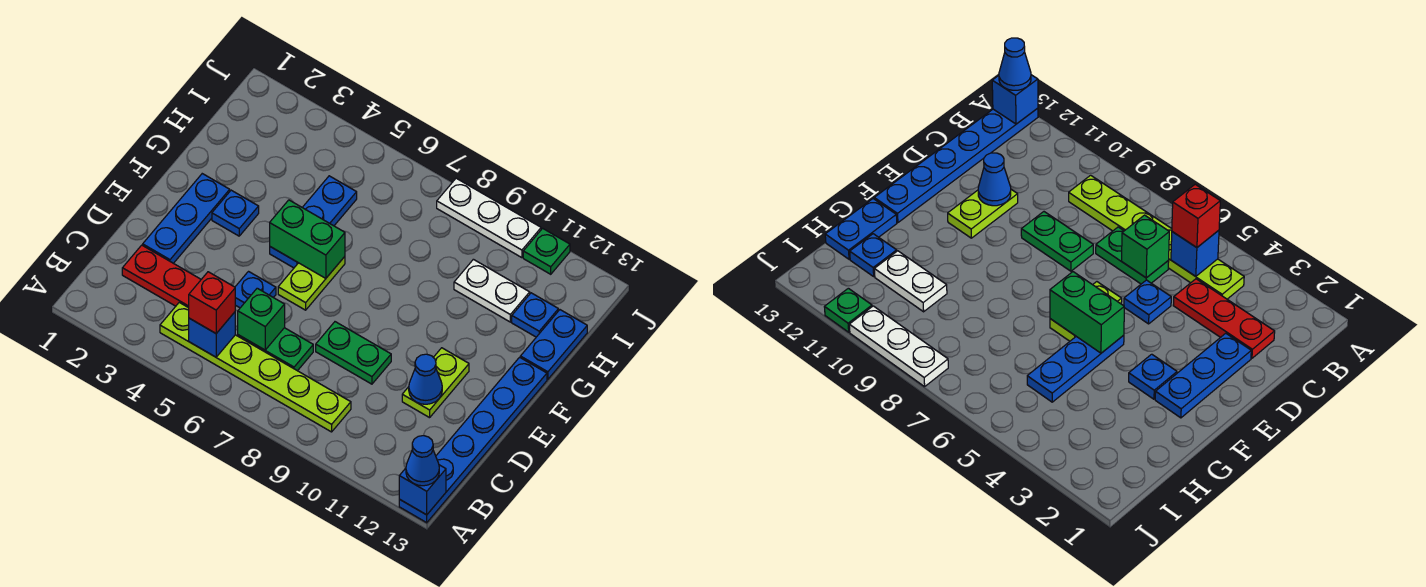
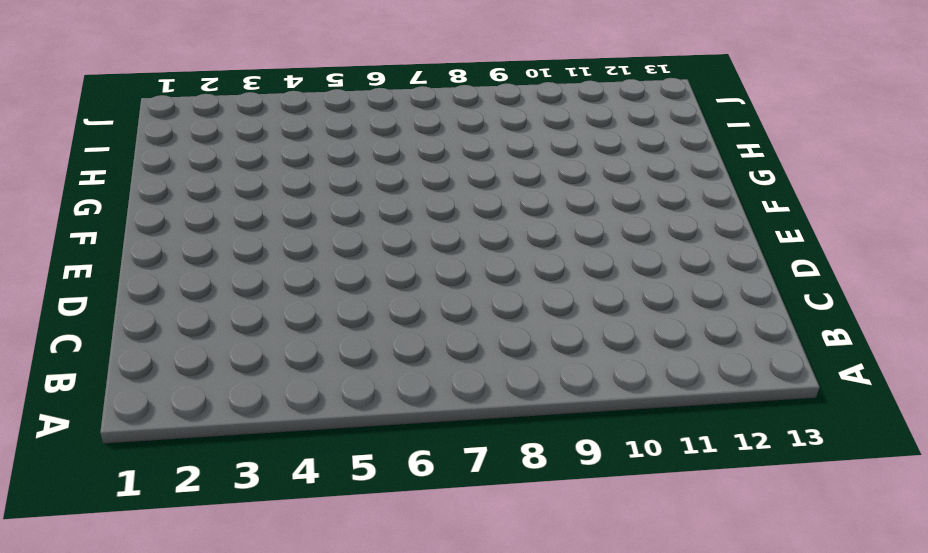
none -> blue plate A13:F13 level 1
none -> lime plate B4:B9 level 1
none -> red plate C2:C4 level 1

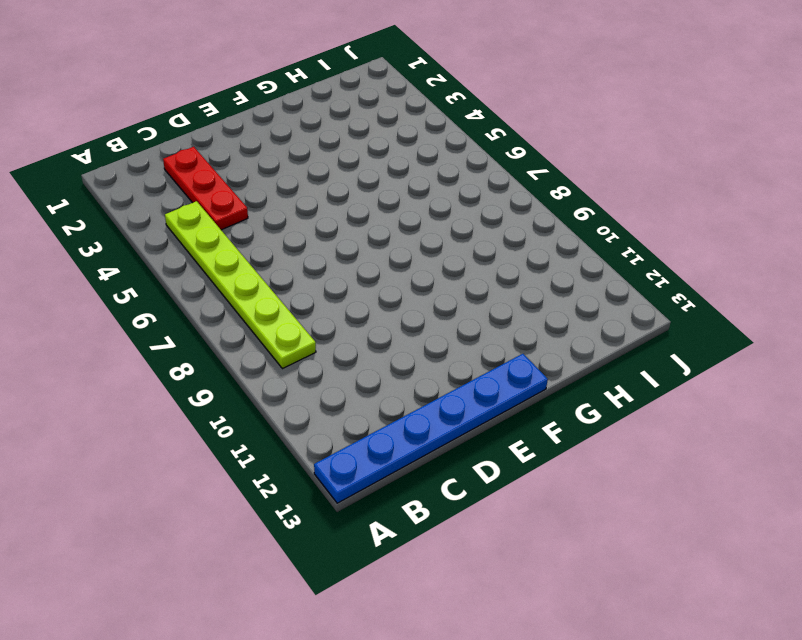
none -> green plate C6:C7 level 1
none -> blue plate D2:F2 level 1
none -> blue plate D5 level 1

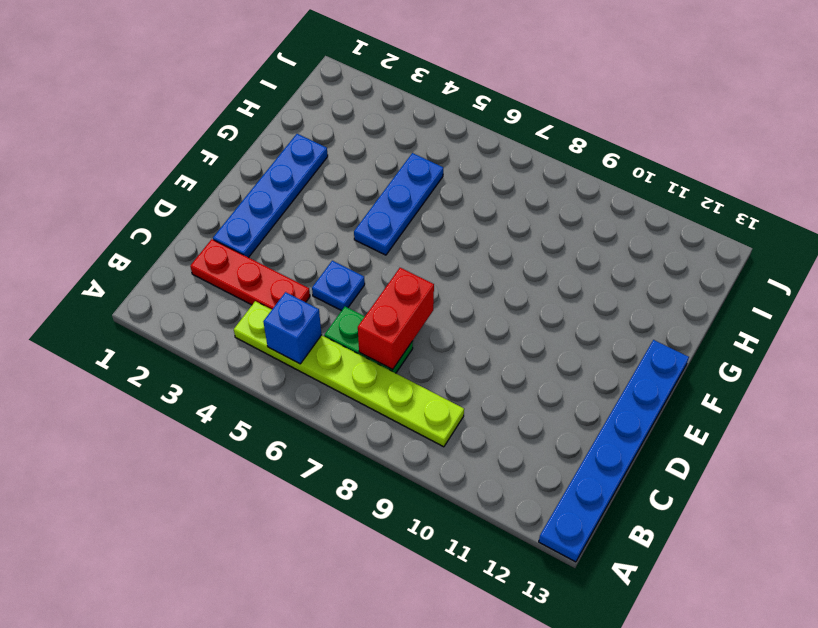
red brick C7:D7 level 2 -> none
blue plate D2:G2 level 1 -> blue plate D2:F2 level 1
none -> green plate D8:D9 level 1
none -> lime plate D11:E11 level 1
none -> lime plate E6:F6 level 1

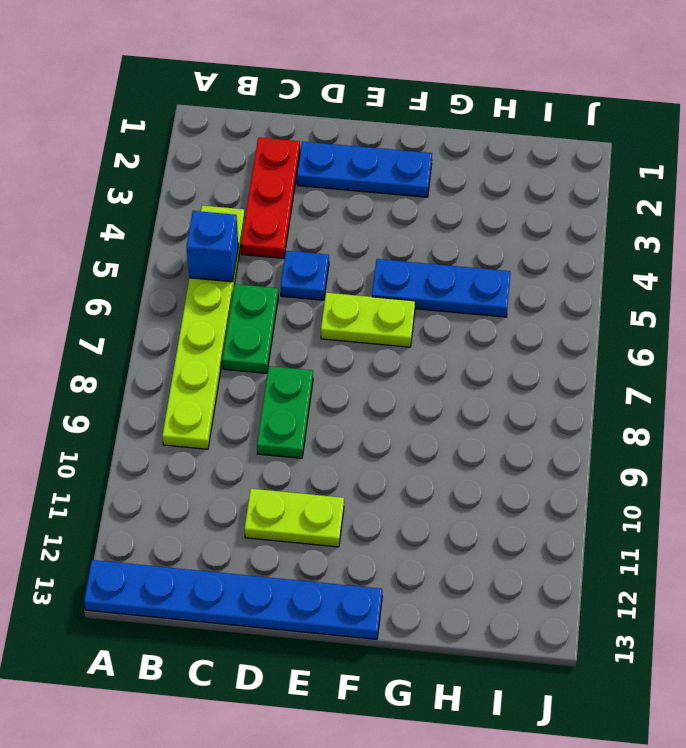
none -> blue plate F3 level 1
none -> blue plate G13:H13 level 1
none -> white plate H10:H11 level 1

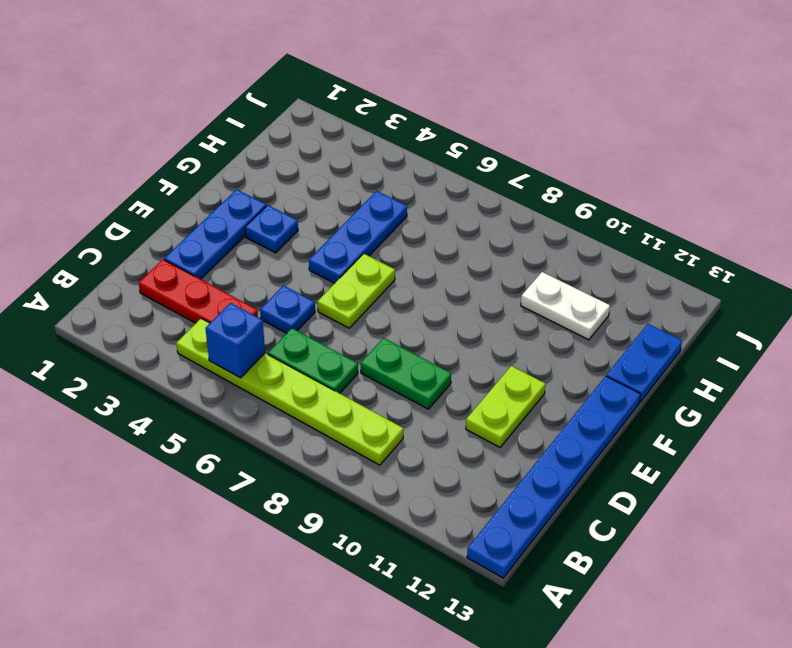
none -> blue plate H12 level 1
none -> white plate J8:J10 level 1
none -> green plate J11 level 1

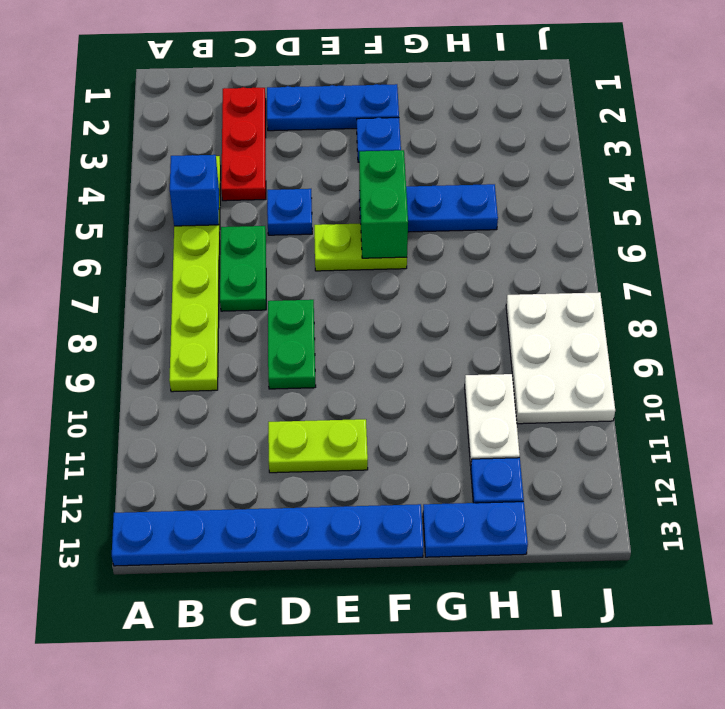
white plate I8:J10 level 1 -> white plate J8:J10 level 1
none -> green plate J11 level 1
none -> blue brick A13 level 2
none -> green brick C6 level 2

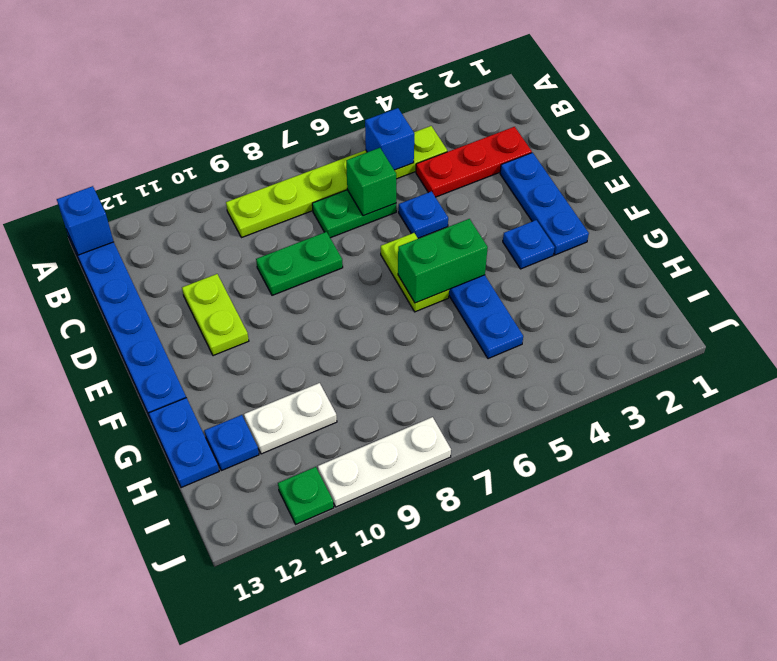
none -> blue cone D11 level 2
none -> blue cone A13 level 3
none -> red brick B5 level 3

